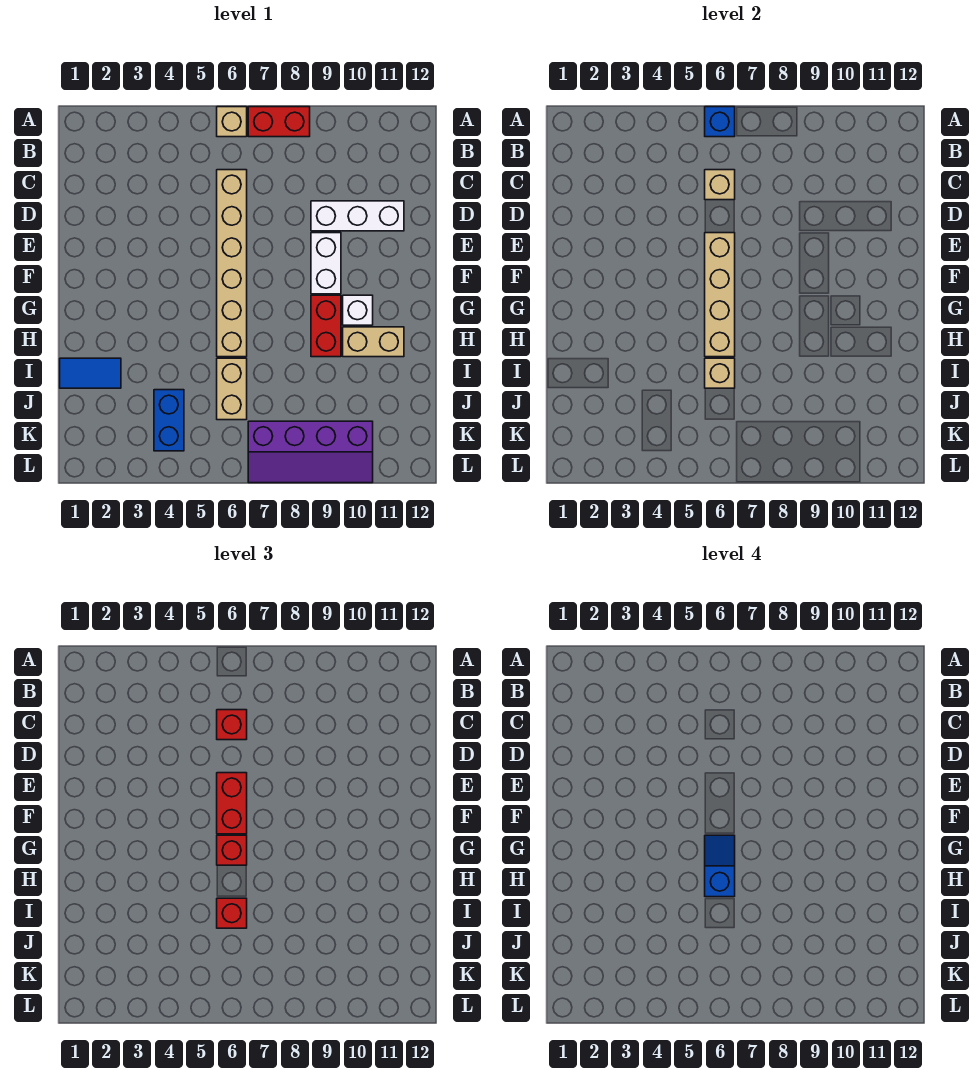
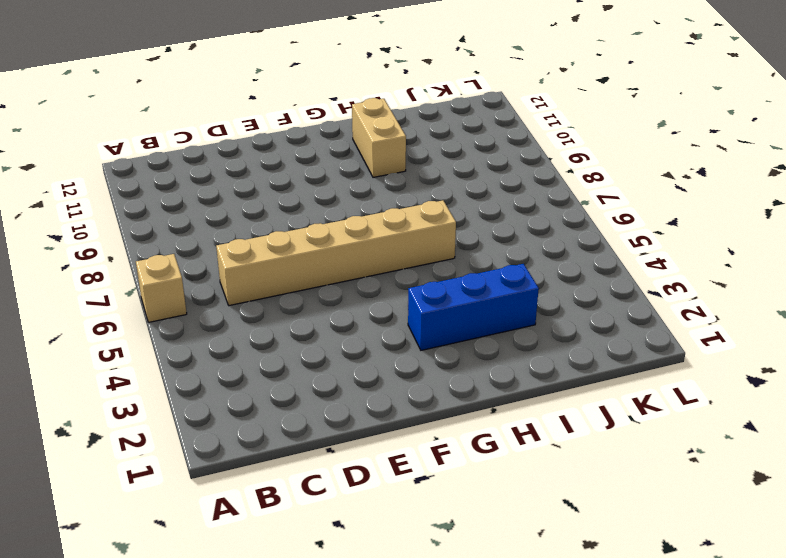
blue brick G3:I3 level 1 -> none
none -> red brick A7:A8 level 1
none -> white brick D9:D11 level 1
none -> white brick E9:F9 level 1

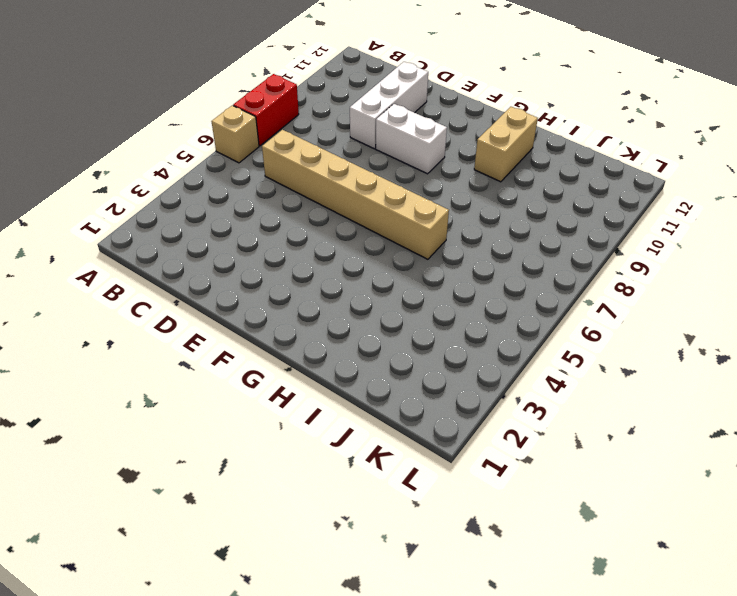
none -> red brick G9:H9 level 1
none -> white brick G10 level 1
none -> blue tile I1:I2 level 1

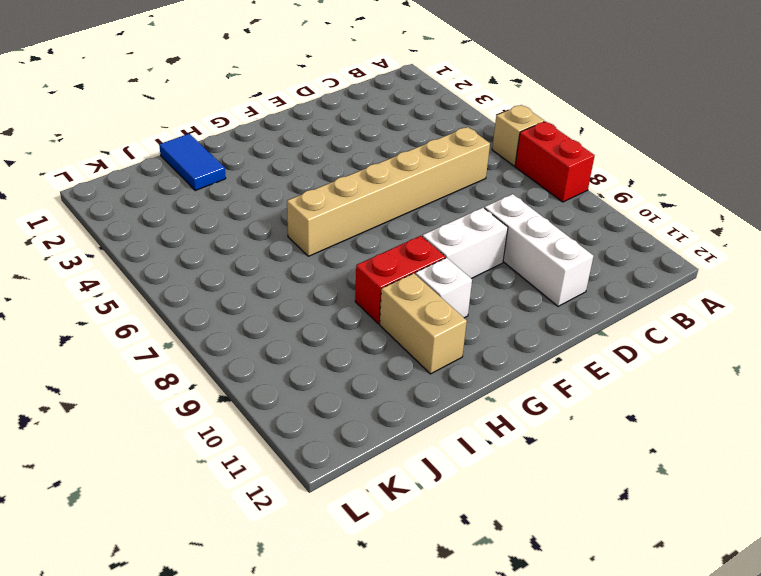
none -> tan brick I6:J6 level 1
none -> blue brick J4:K4 level 1
none -> purple slope K7:L10 level 1 top K

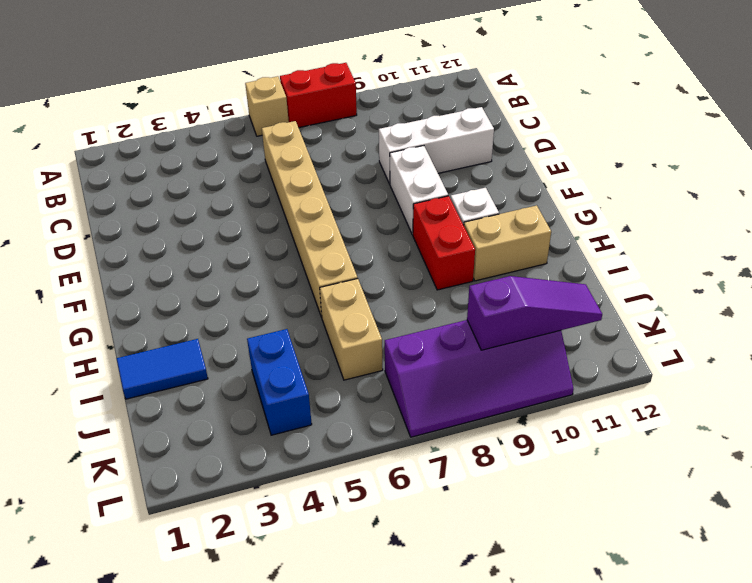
purple slope K9:K11 level 2 top 9 -> none
none -> blue brick A6 level 2
none -> tan brick C6 level 2
none -> tan brick E6:H6 level 2

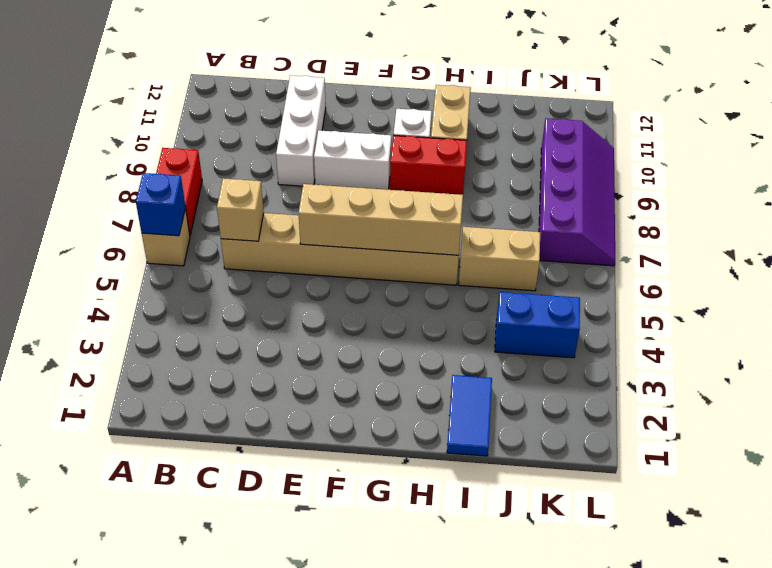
none -> tan brick I6 level 2
none -> red brick C6 level 3
none -> red brick E6:F6 level 3

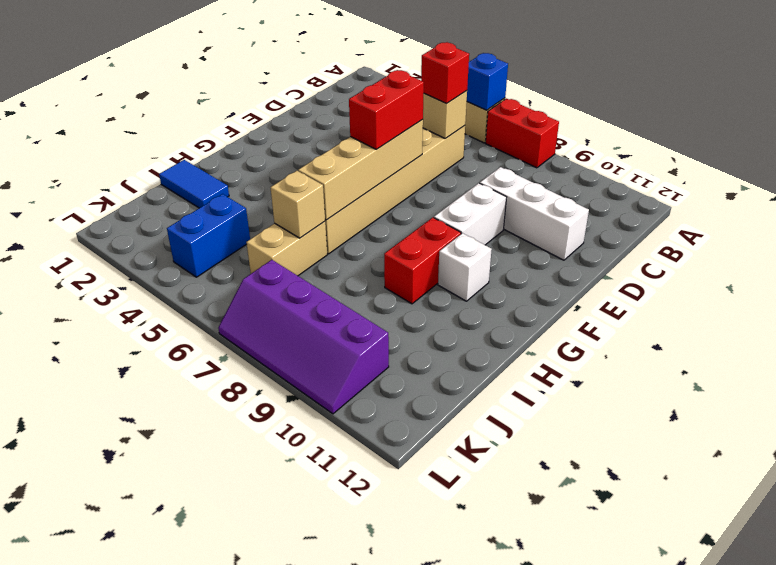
none -> tan brick H10:H11 level 1
none -> red brick G6 level 3
none -> red brick I6 level 3

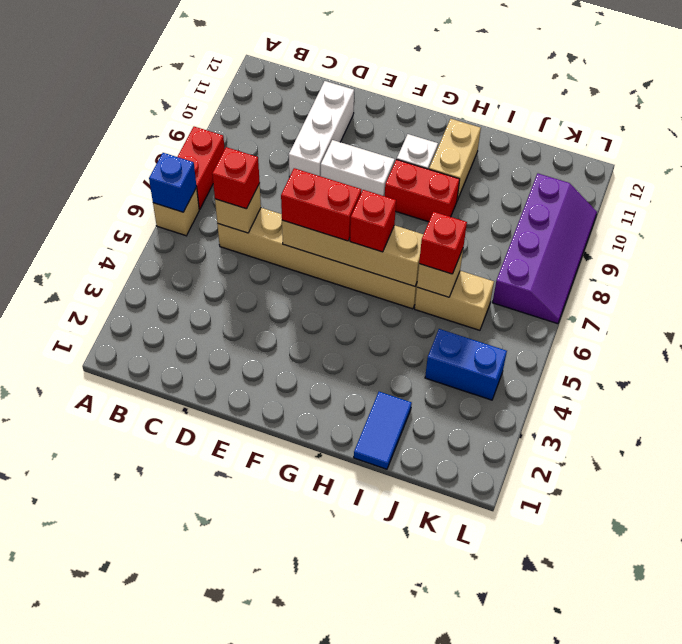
none -> blue slope G6:H6 level 4 top H

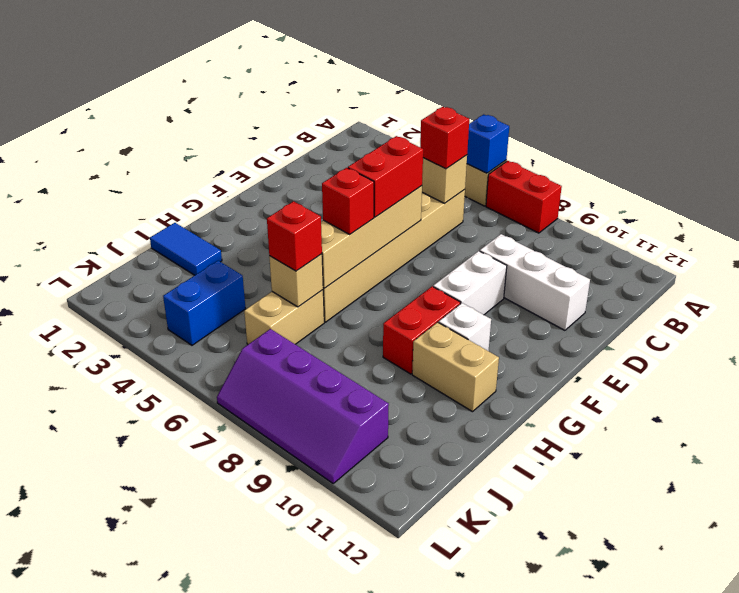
none -> blue slope G6:H6 level 4 top H

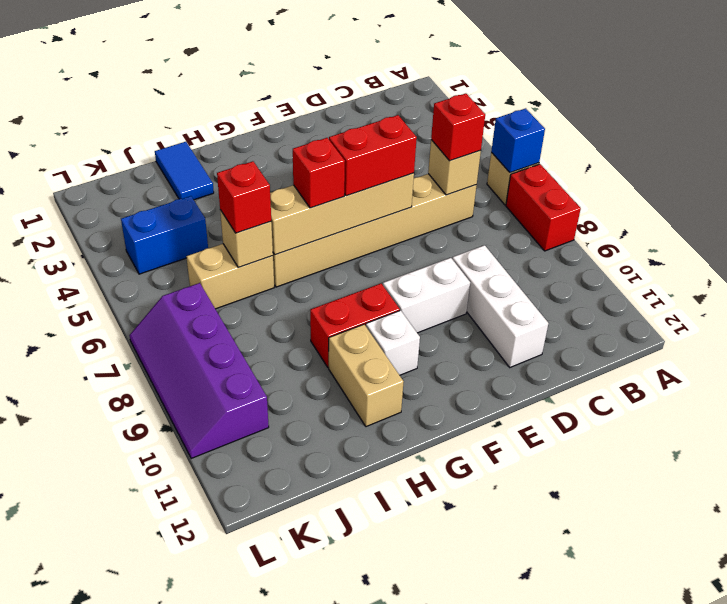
none -> blue slope G6:H6 level 4 top H

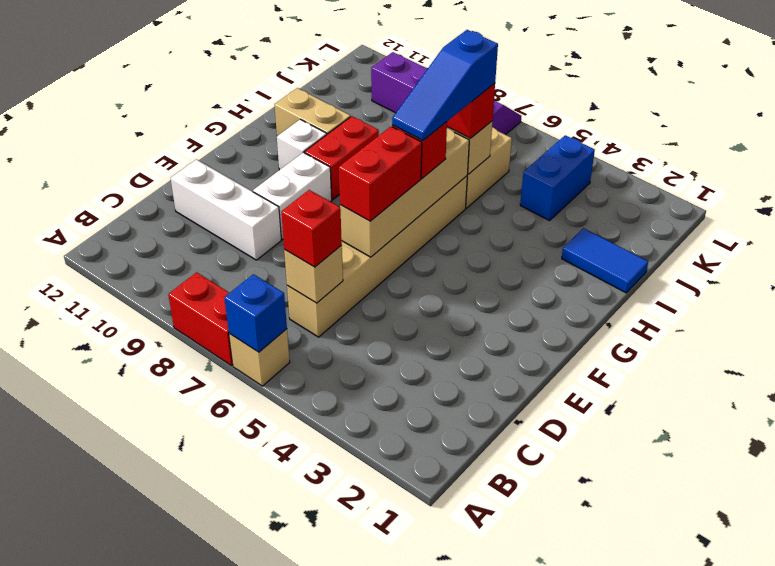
blue slope G6:I6 level 4 top I -> blue slope G6:H6 level 4 top H

